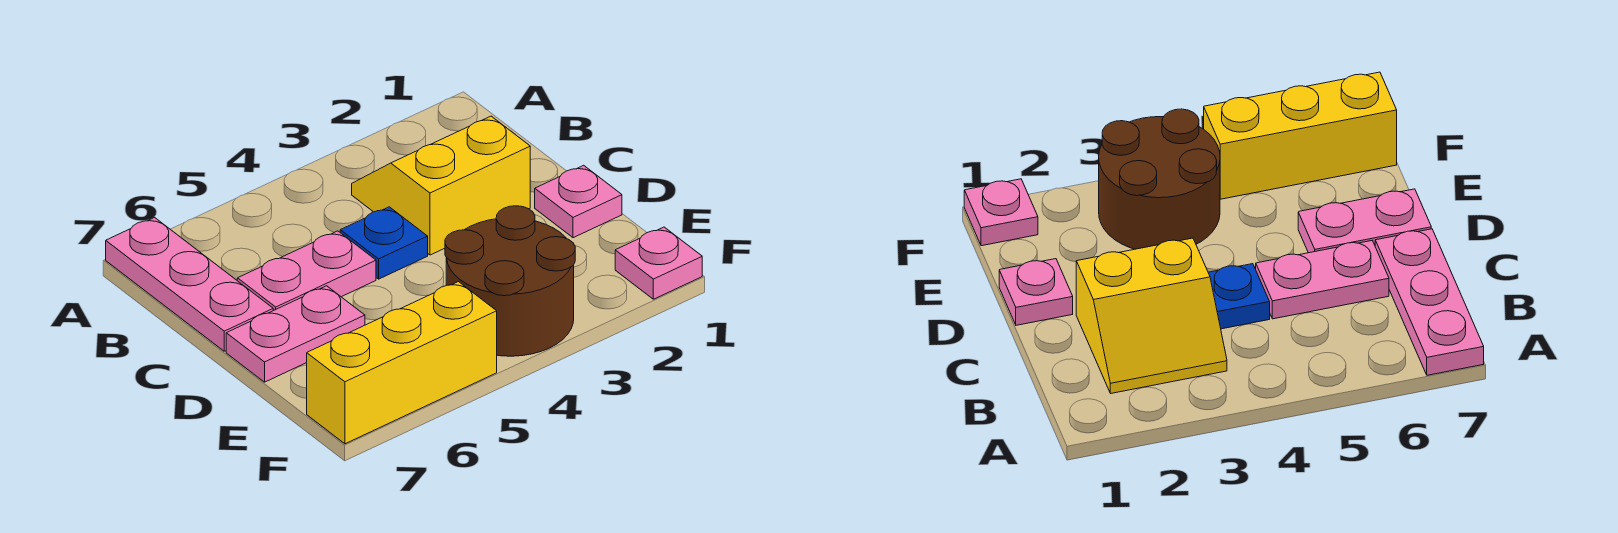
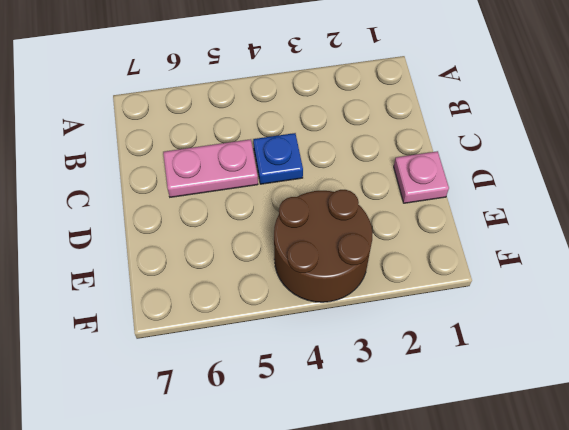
none -> pink plate A7:C7 level 1
none -> yellow slope B2:C3 level 1 top C

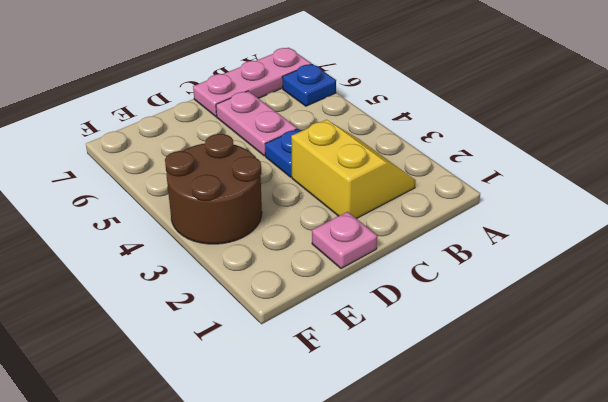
blue plate A6 level 1 -> none
none -> pink plate D6:D7 level 1
none -> pink plate F1 level 1

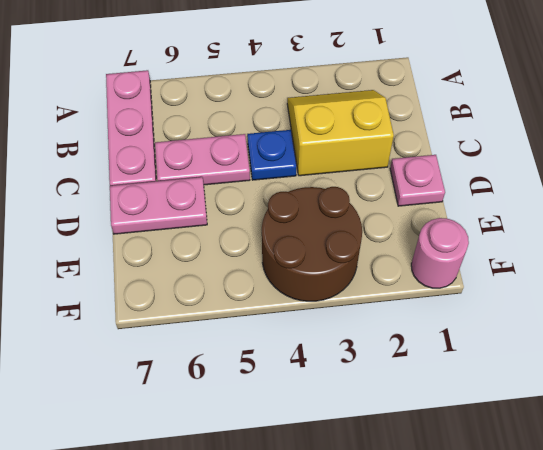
pink round brick F1 level 1 -> pink plate F1 level 1
none -> yellow brick F5:F7 level 1

